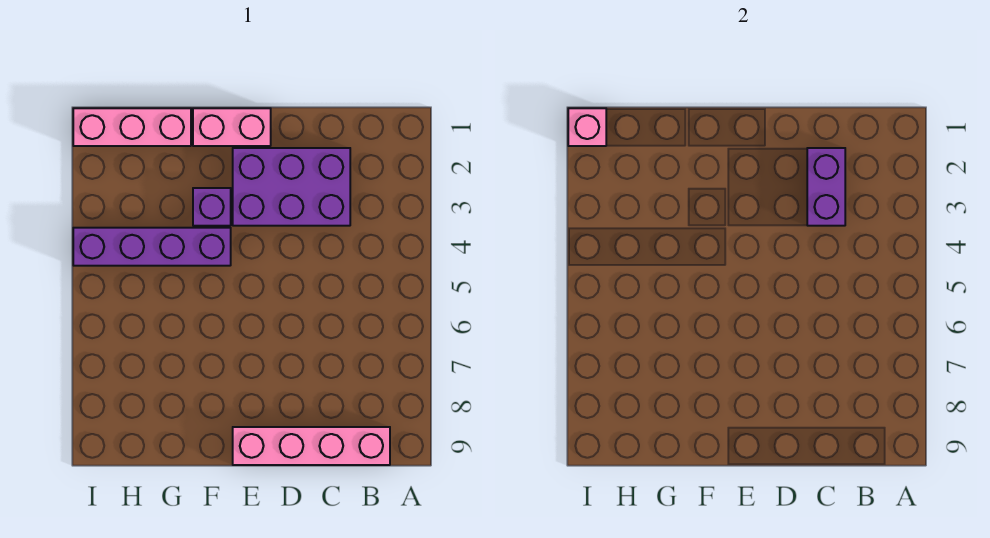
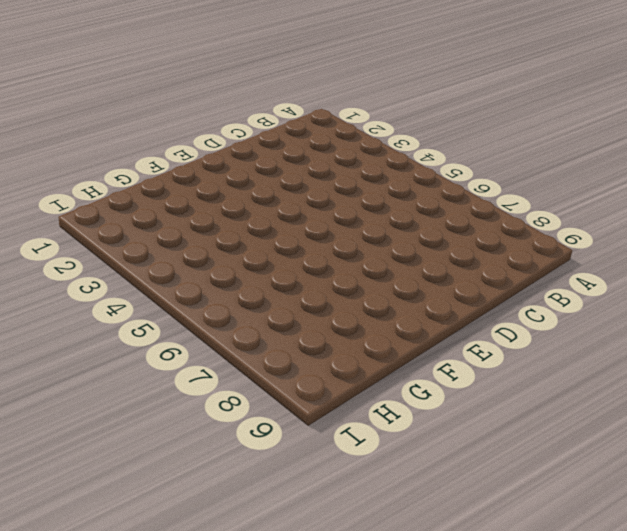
none -> pink brick B9:E9 level 1
none -> purple brick C2:E3 level 1

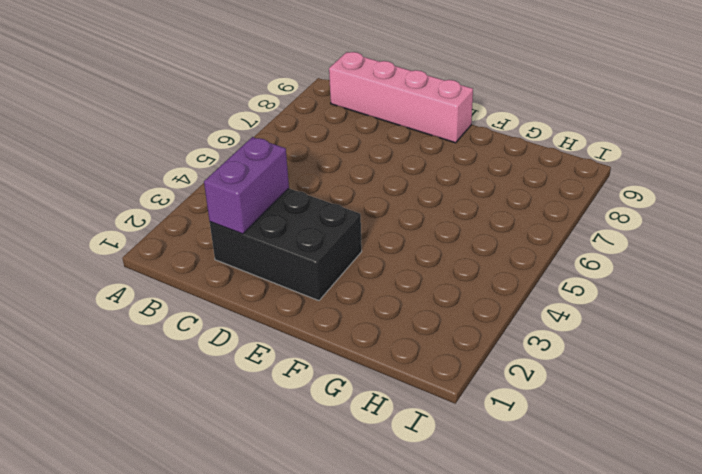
black brick C2:E3 level 1 -> purple brick C2:E3 level 1
none -> pink brick E1:F1 level 1
none -> purple brick F3 level 1

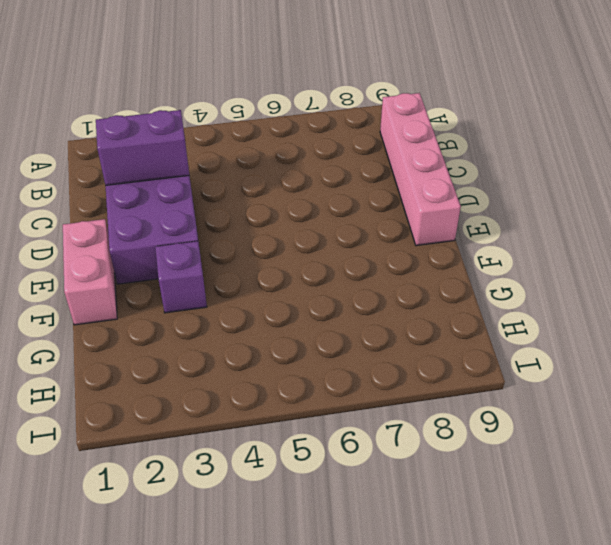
none -> purple brick F4:I4 level 1
none -> pink brick G1:I1 level 1

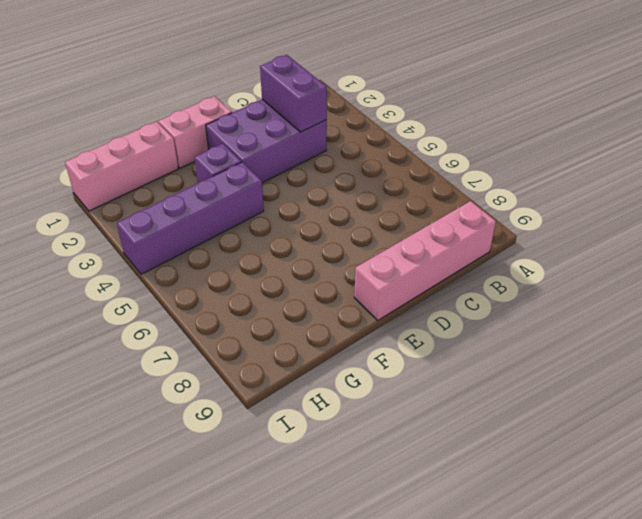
none -> pink brick I1 level 2

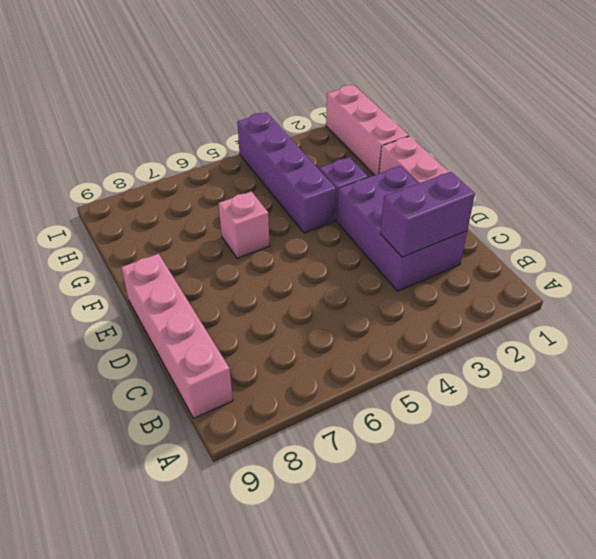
pink brick F6 level 1 -> pink brick I1 level 2

